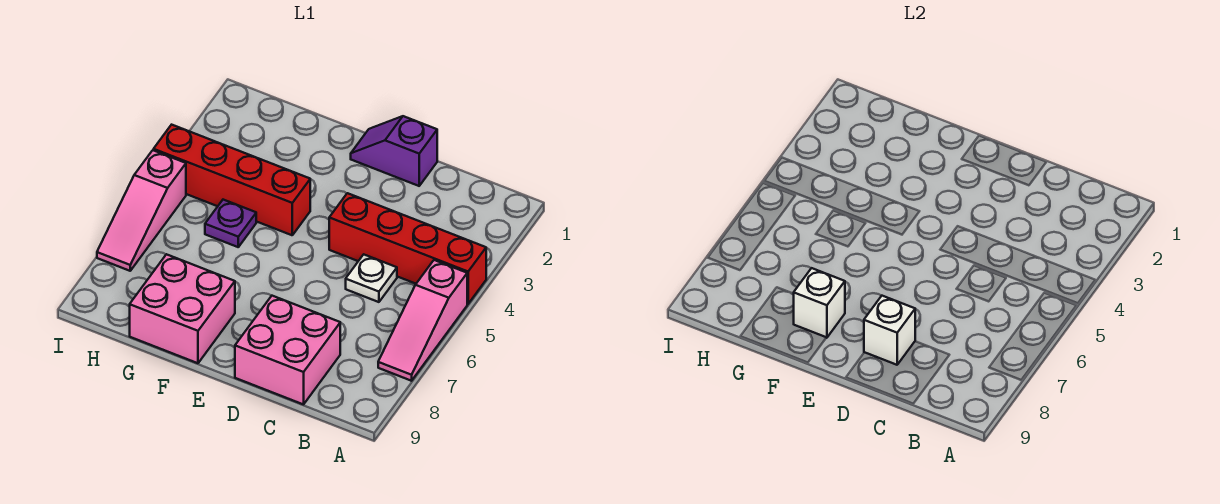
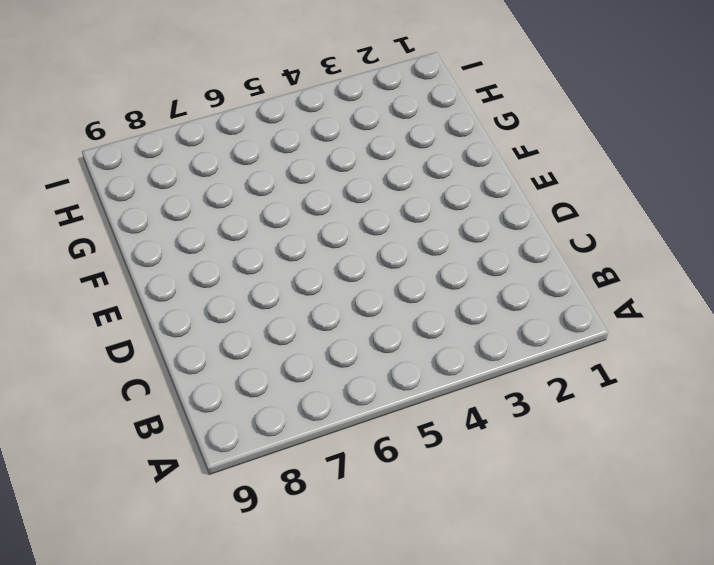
none -> red brick A4:D4 level 1
none -> pink slope A5:A7 level 1 top 5

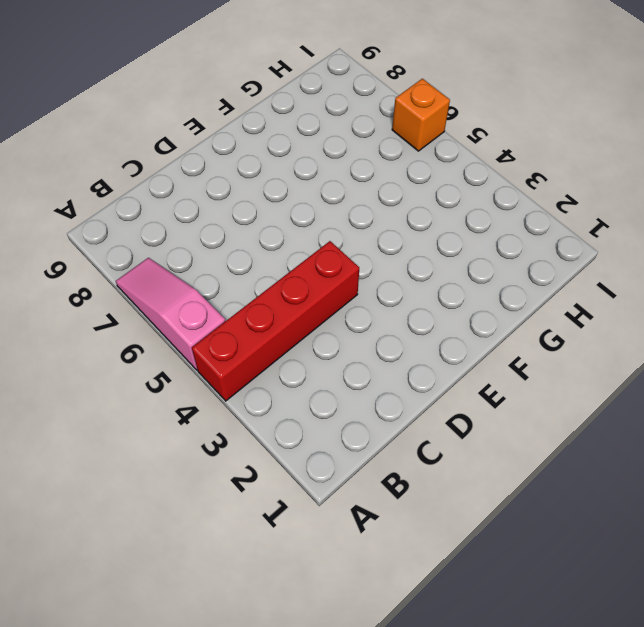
orange brick I6 level 1 -> pink slope I5:I7 level 1 top 5
none -> white plate C5 level 1
none -> pink brick C8:D9 level 1

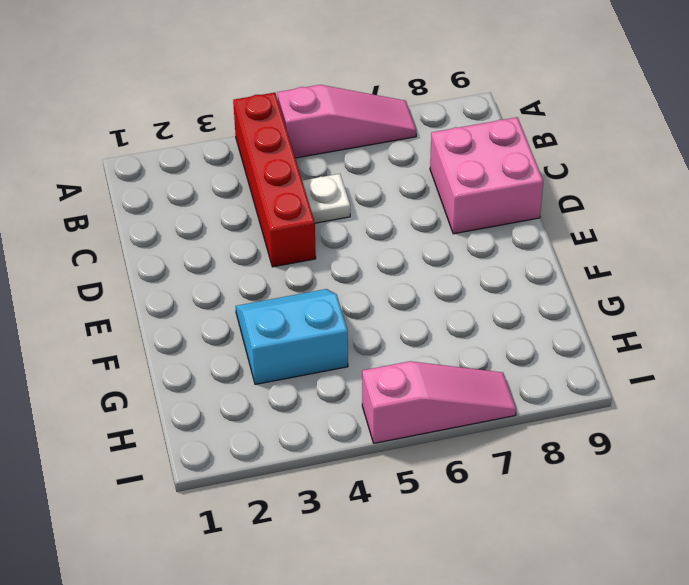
cyan slope F3:G4 level 1 top G -> red brick F4:I4 level 1
none -> purple slope D1:E1 level 1 top D
none -> pink brick F8:G9 level 1

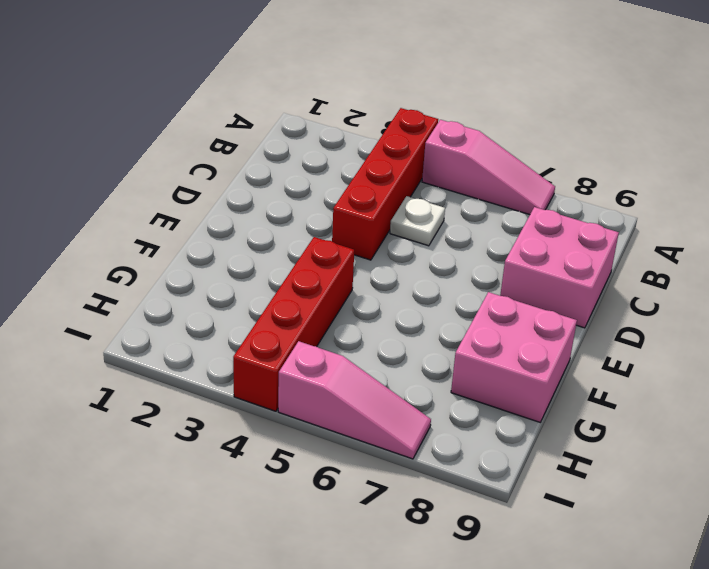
none -> purple slope D1:E1 level 1 top D
none -> purple plate G5 level 1

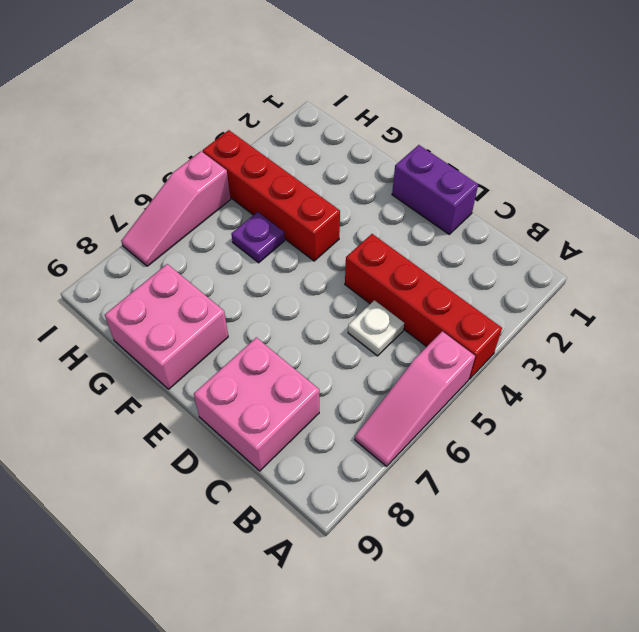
purple brick D1:E1 level 1 -> purple slope D1:E1 level 1 top D
none -> white brick D8 level 2
none -> white brick F8 level 2

